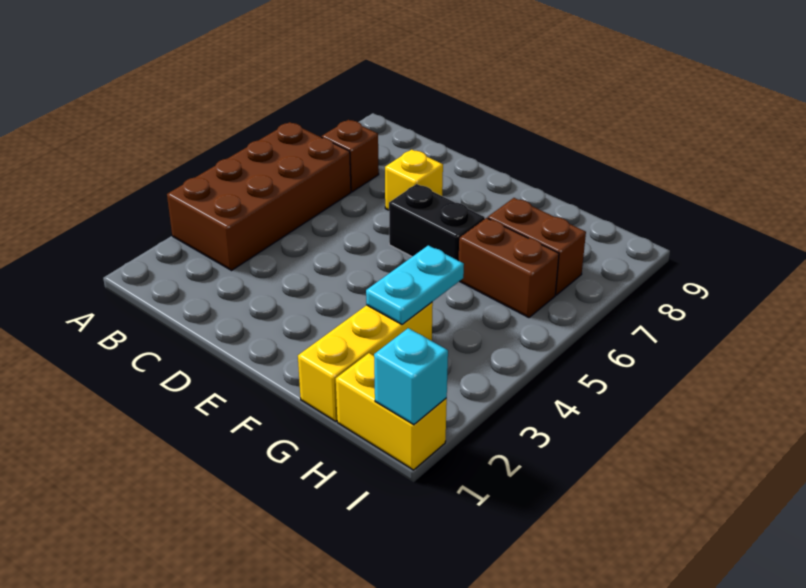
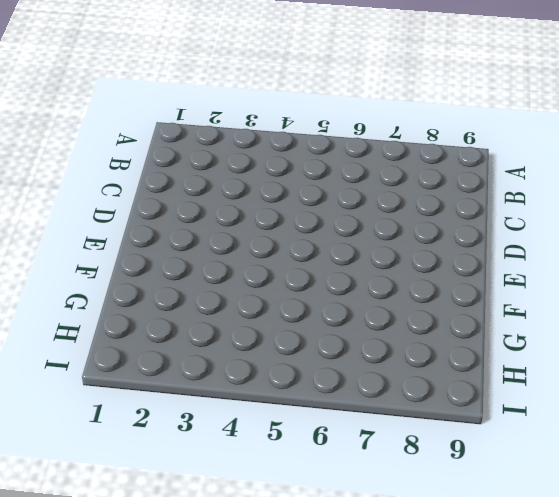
none -> brown brick A3:B6 level 1
none -> brown brick B7 level 1

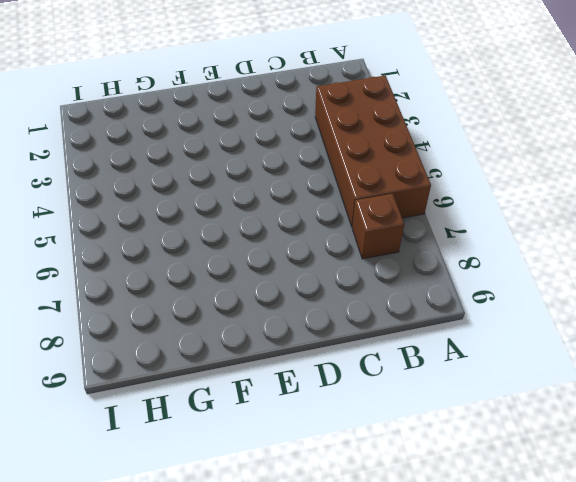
none -> yellow brick D7 level 1
none -> black brick E6:F6 level 1

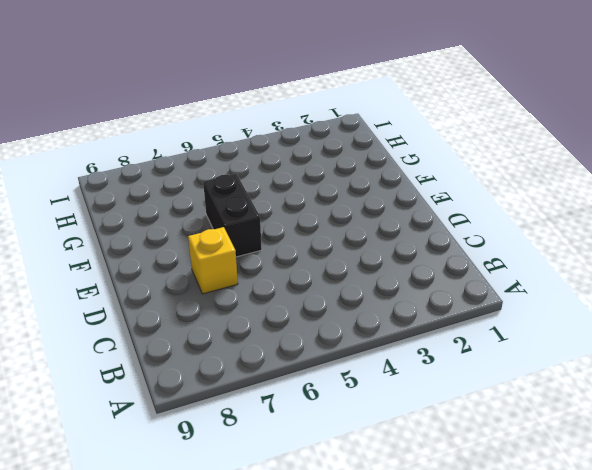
none -> brown brick A3:B6 level 1
none -> brown brick B7 level 1

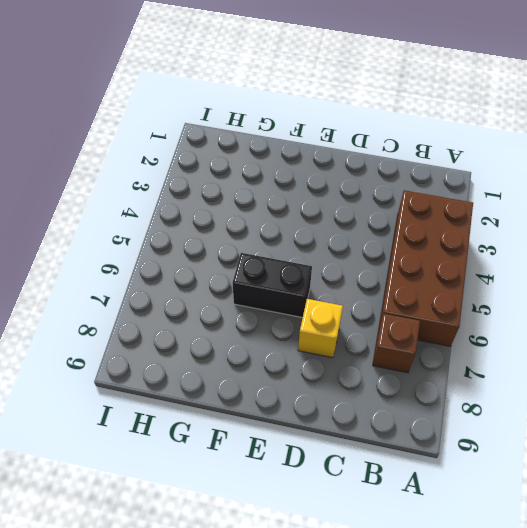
none -> yellow brick G1:G3 level 1
none -> brown brick G6:H6 level 1

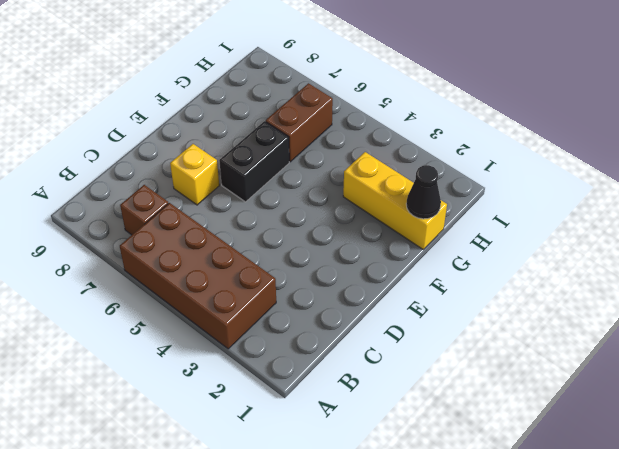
black cone G1 level 2 -> none
none -> brown brick G7:H7 level 1
none -> yellow brick H1:I1 level 1

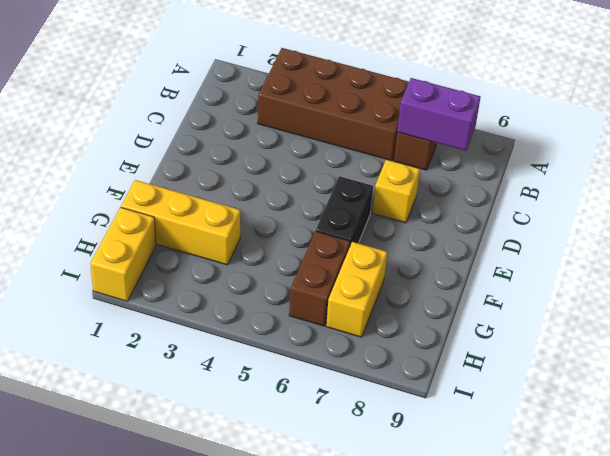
purple brick B7:B8 level 2 -> none
yellow brick G7:H7 level 1 -> brown brick G7:H7 level 1
none -> cyan plate G3:G4 level 2
none -> cyan brick I1 level 2

